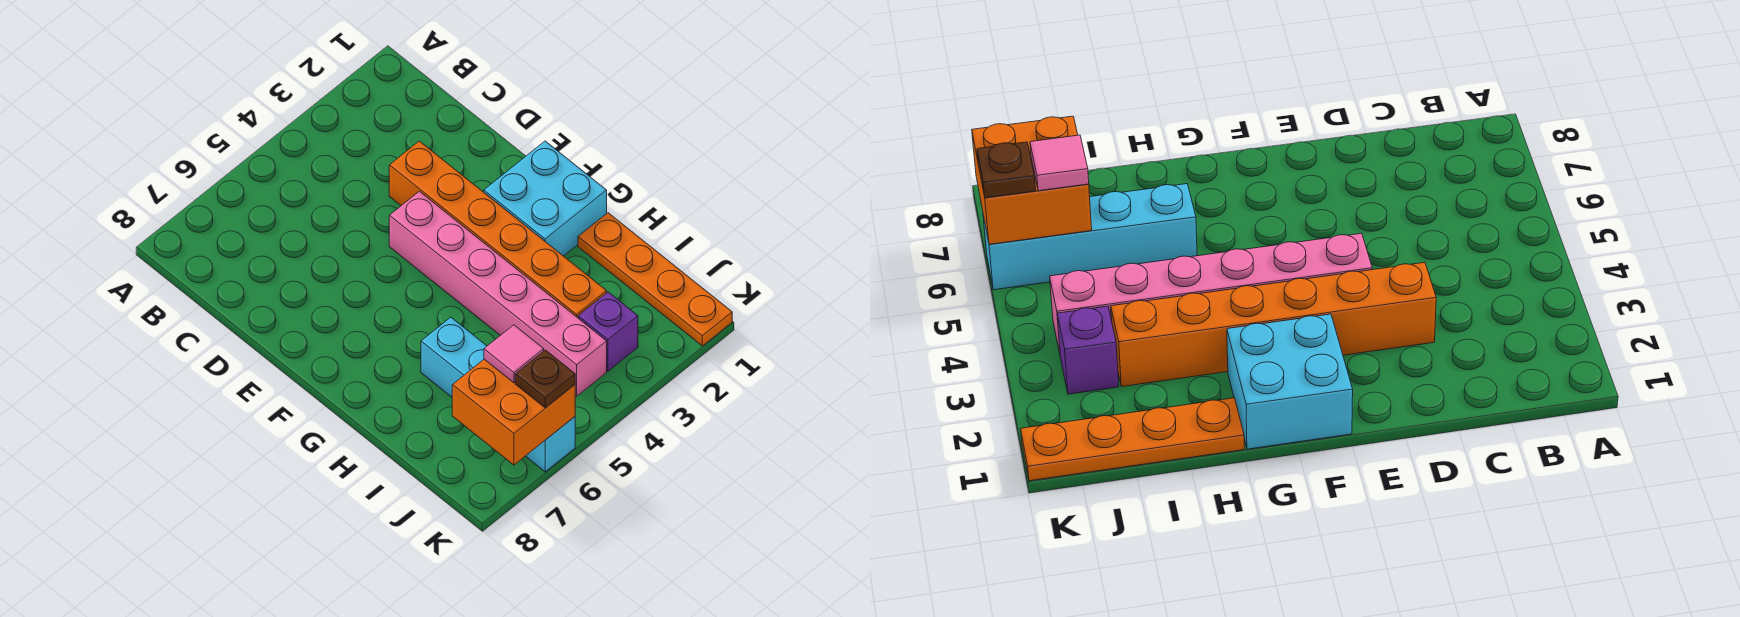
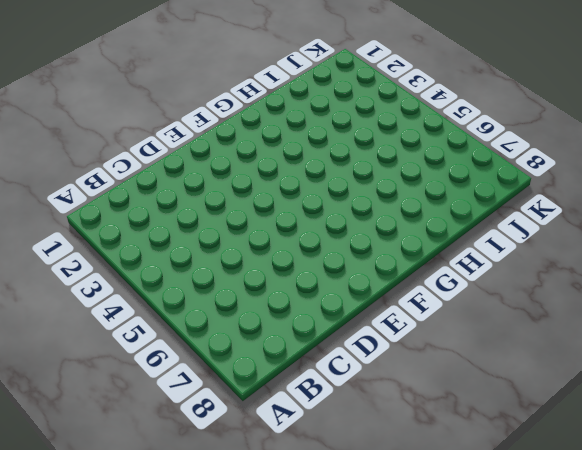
none -> orange brick D3:I3 level 1
none -> pink brick E4:J4 level 1

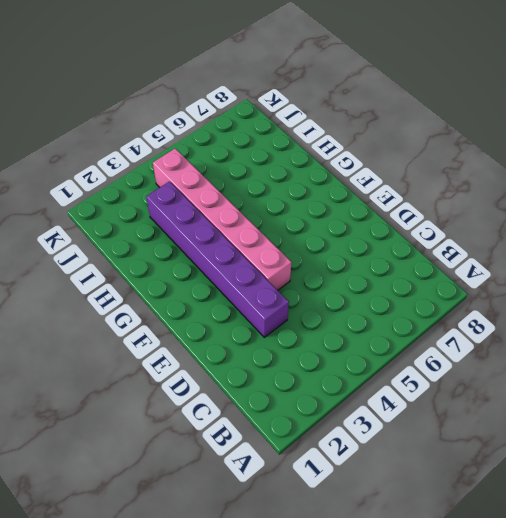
purple brick D3:I3 level 1 -> orange brick D3:I3 level 1
none -> cyan brick F1:G2 level 1
none -> orange plate H1:K1 level 1

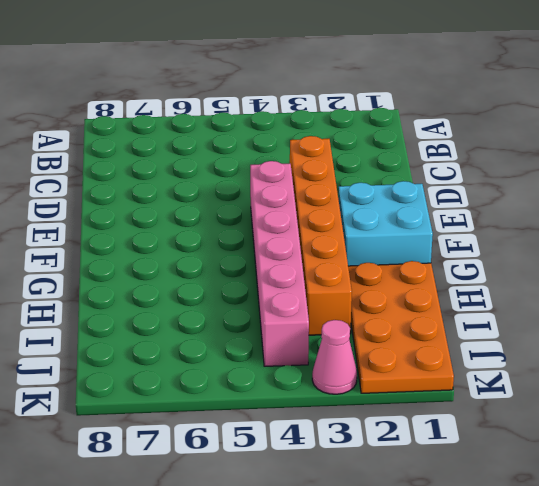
orange plate H1:K2 level 1 -> orange plate H1:K1 level 1
pink cone K3 level 1 -> none
none -> cyan brick H6:K6 level 1
none -> purple brick J3 level 1

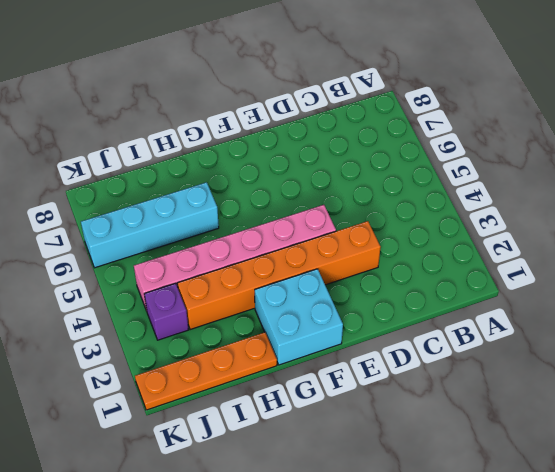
none -> orange brick J6:K7 level 2
none -> pink tile J6 level 3

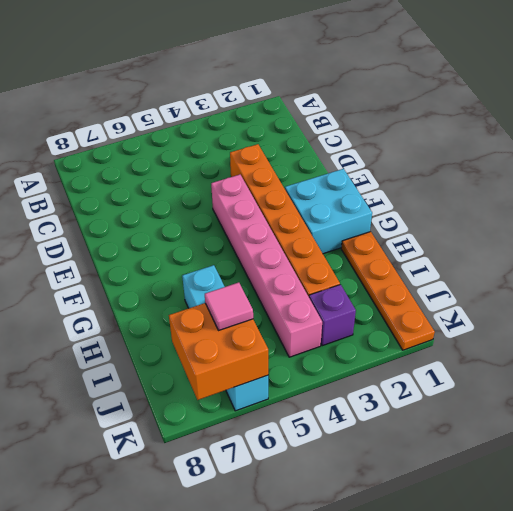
none -> brown plate K6 level 3

